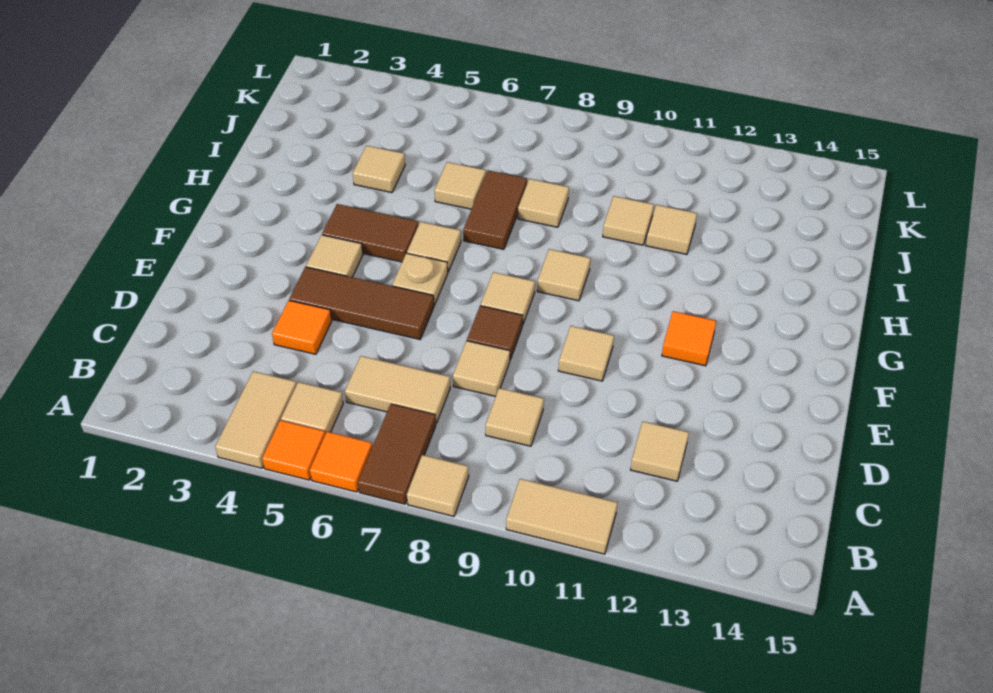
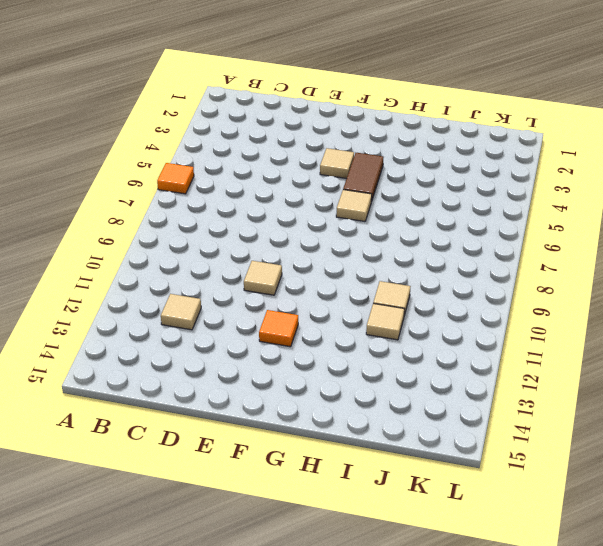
none -> tan tile A4:B4 level 1
none -> orange tile A5 level 1
none -> brown tile A7:B7 level 1

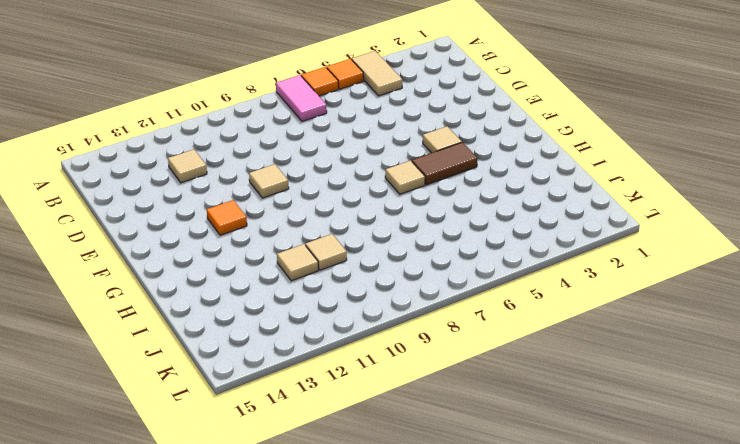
pink tile A7:B7 level 1 -> brown tile A7:B7 level 1
none -> tan tile A8 level 1
none -> tan tile A10:A11 level 1
none -> tan tile B5 level 1

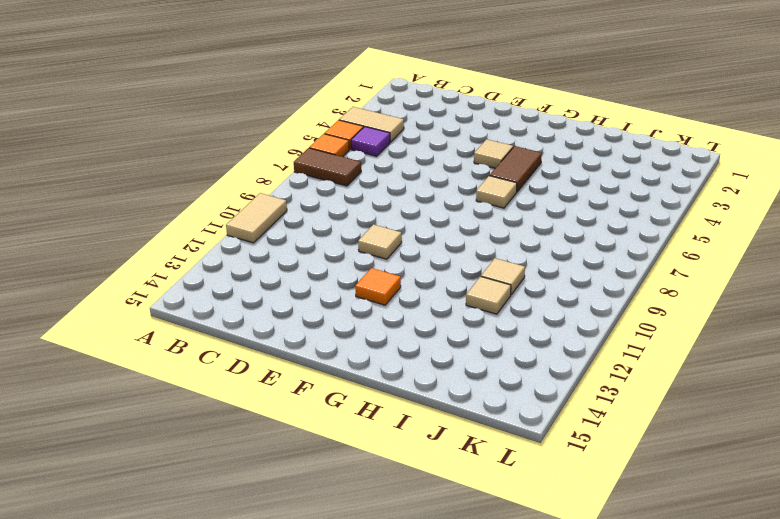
purple tile B5 level 1 -> tan tile B5 level 1
none -> tan tile A8 level 1
none -> tan tile C6:C7 level 1
none -> tan tile C9 level 1

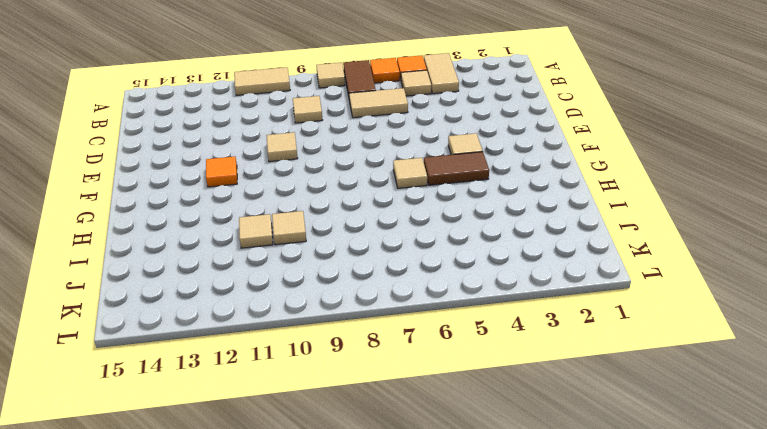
none -> tan tile C12 level 1
none -> orange tile D4 level 1
none -> tan tile D8 level 1

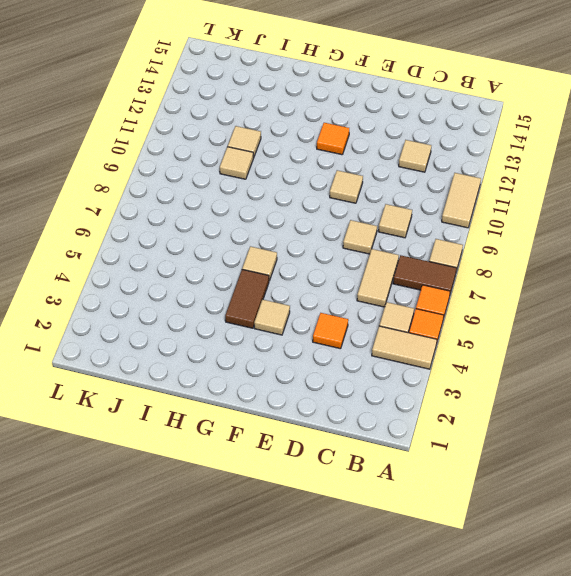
none -> brown tile E4:E6 level 1
none -> brown tile E8 level 1
none -> tan plate F6 level 1

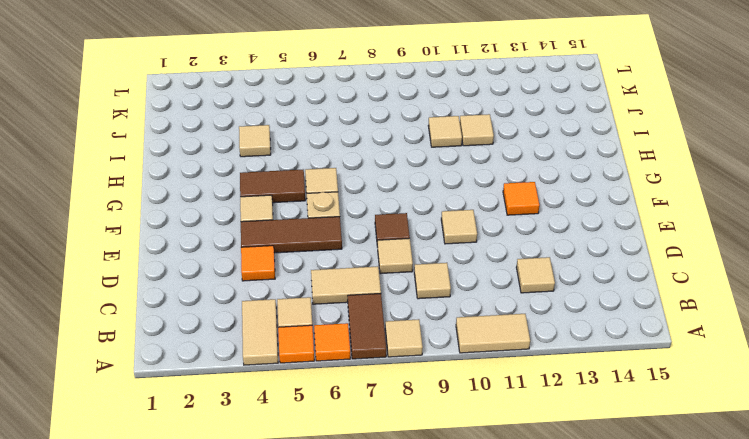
none -> tan tile F8 level 1
none -> tan tile G9 level 1
none -> brown tile H7:I7 level 1

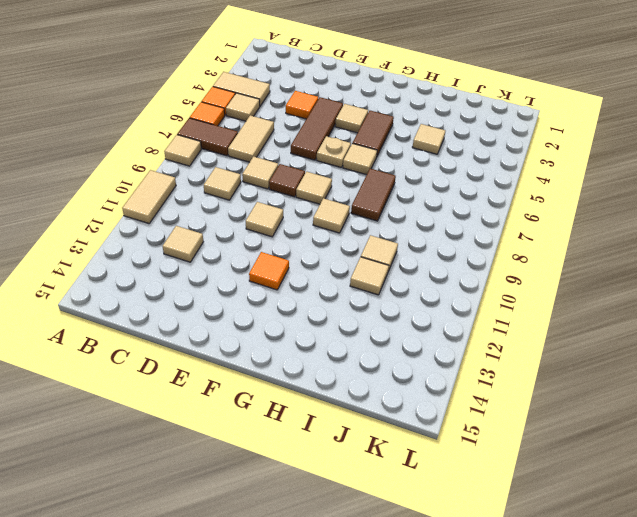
brown tile H7:H8 level 1 -> brown tile H7:I7 level 1
none -> tan tile I6 level 1
none -> tan tile I8 level 1

